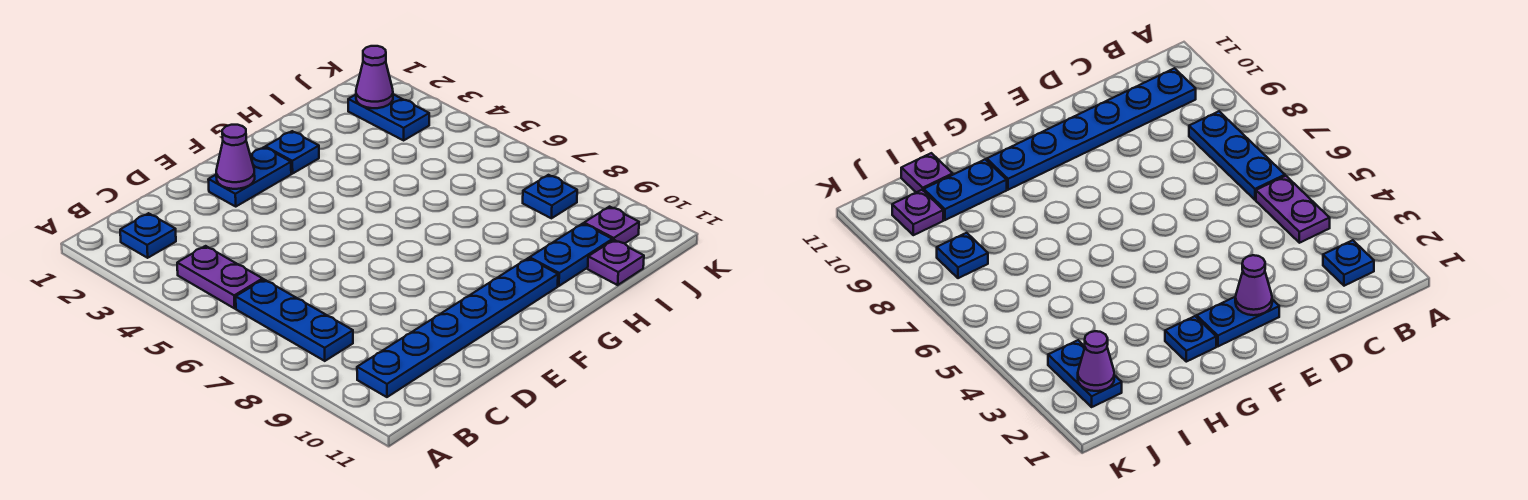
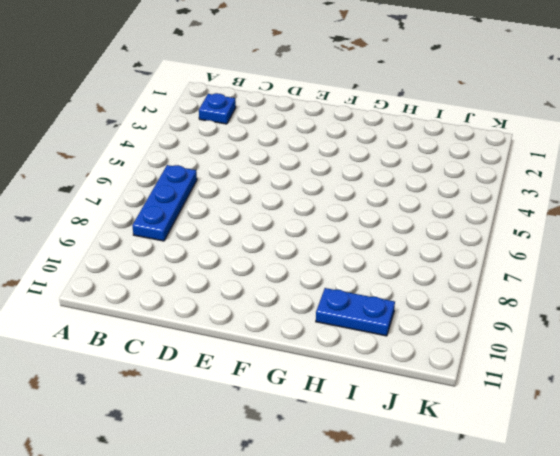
none -> purple plate B4:B5 level 1
none -> blue plate B10:G10 level 1
none -> blue plate E2:F2 level 1

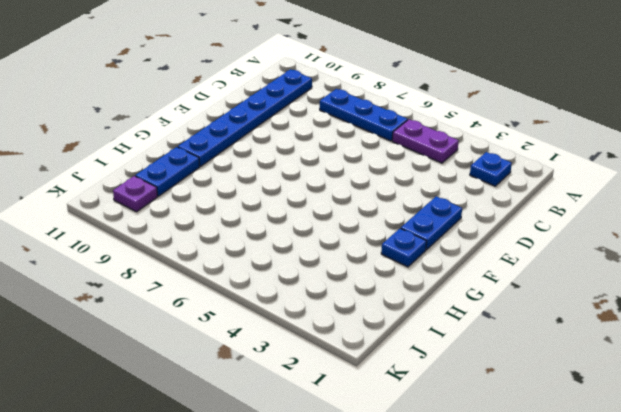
none -> purple plate I11 level 1
none -> blue plate J2:J3 level 1
none -> blue plate J8 level 1

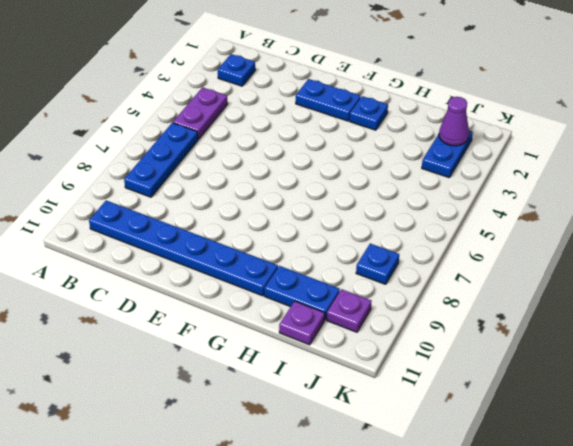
none -> purple cone E2 level 2

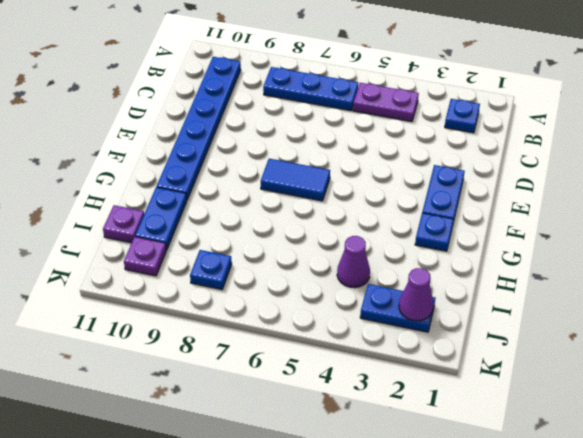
blue tile F6:F7 level 1 -> none
purple cone I4 level 1 -> purple cone E2 level 2

